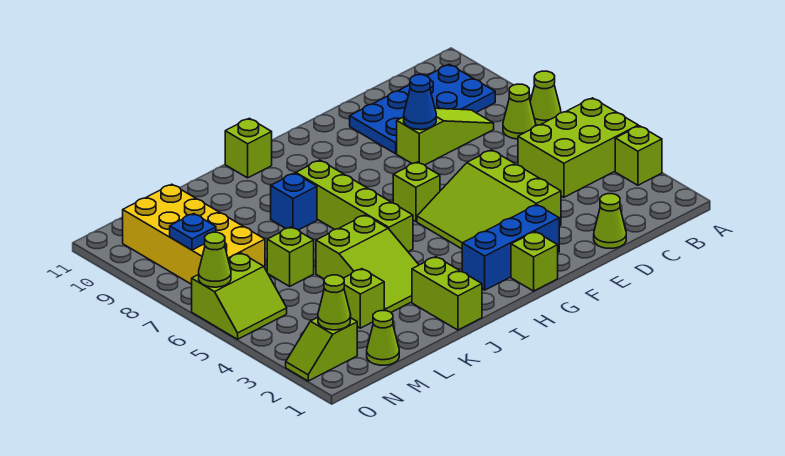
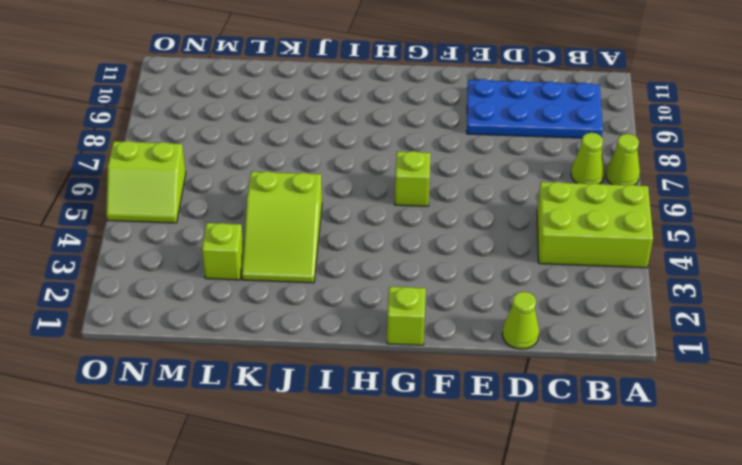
none -> lime brick A3 level 1
none -> lime slope C8:E8 level 1 top E
none -> lime slope E3:G5 level 1 top E

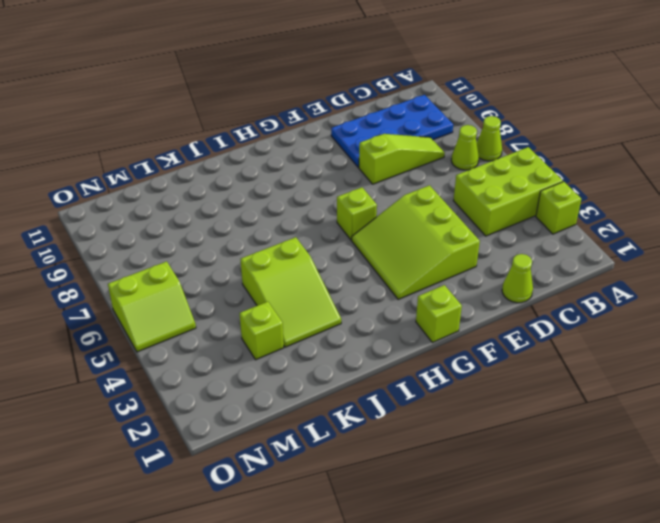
none -> blue brick F2:H2 level 1
none -> lime brick I5:I8 level 1
none -> lime brick I11 level 1

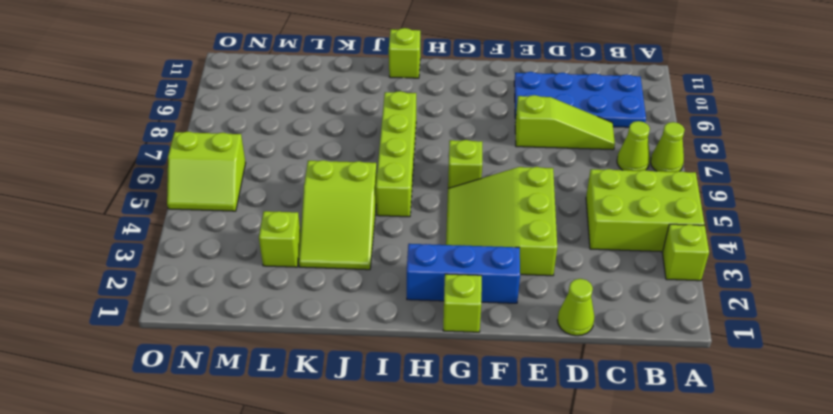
none -> lime brick J1:J2 level 1
none -> blue brick J8 level 1
none -> lime brick L6 level 1

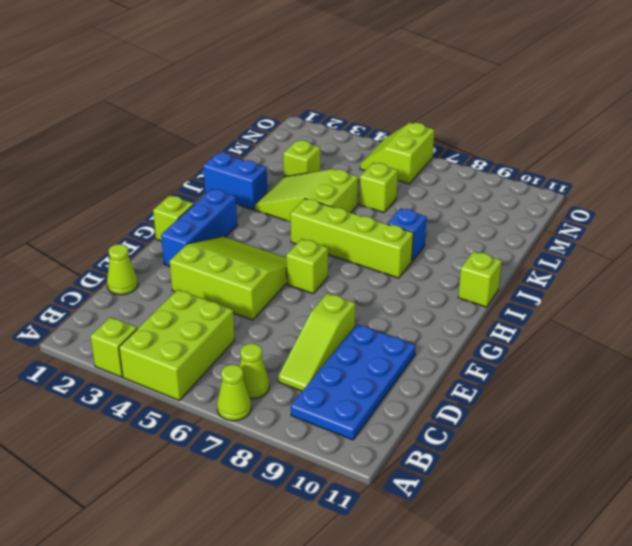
blue brick J1:J2 level 1 -> lime brick J1:J2 level 1
none -> lime cone M1 level 1
none -> yellow brick M7:N10 level 1
none -> lime slope N2:O2 level 1 top N

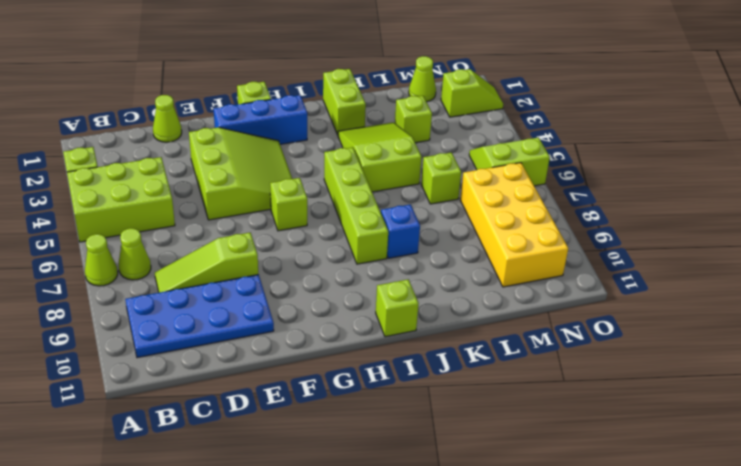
none -> blue cone E8 level 2
none -> lime cone N2 level 2
none -> blue plate N8 level 2

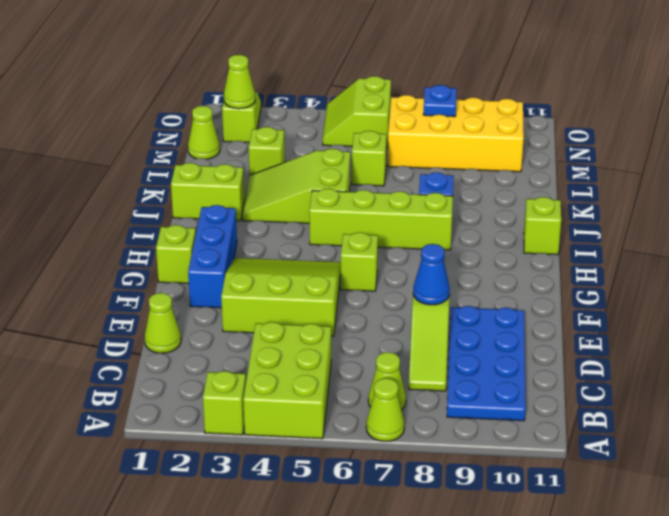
none -> lime cone O6 level 2

